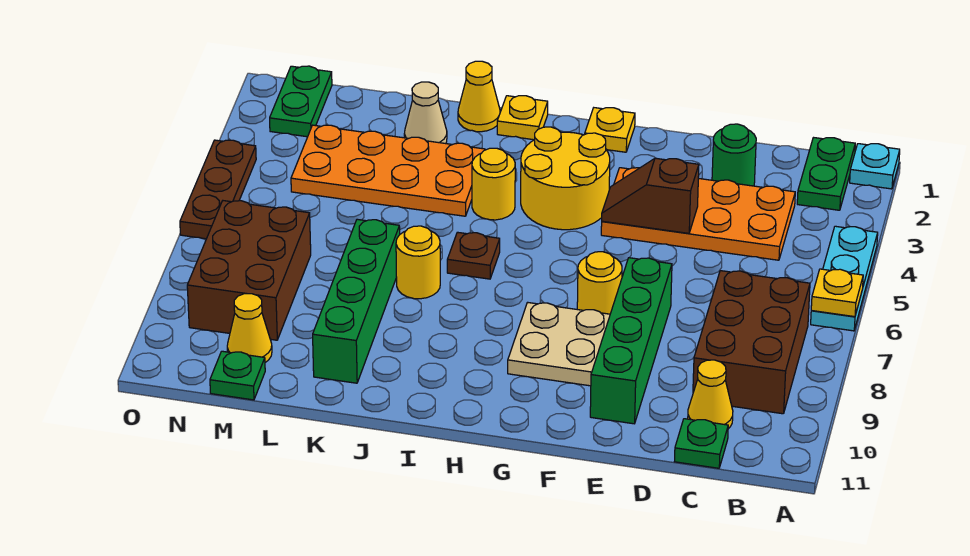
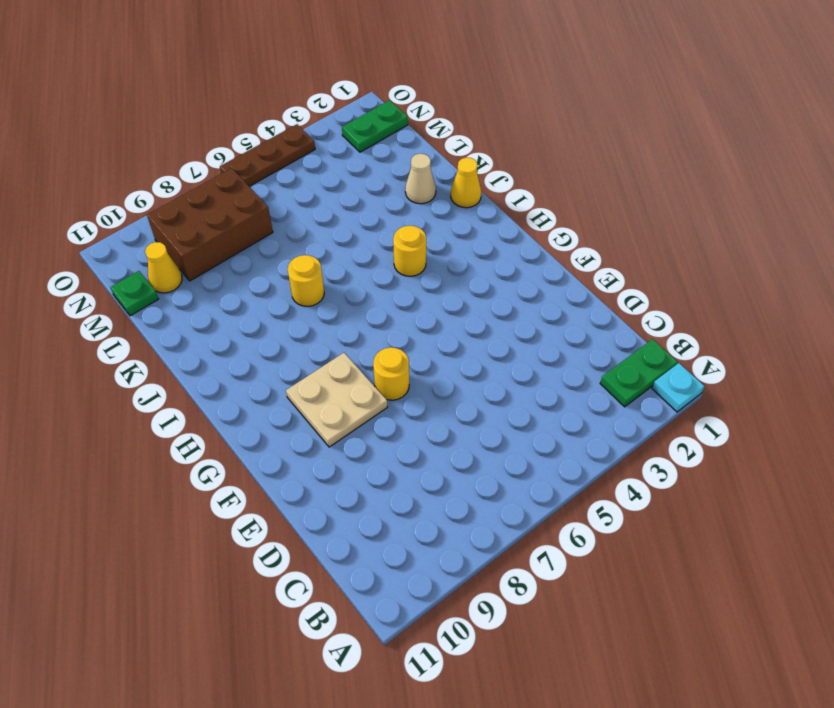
none -> cyan plate A4:A6 level 1
none -> brown brick B7:C9 level 1
none -> orange plate C3:F4 level 1

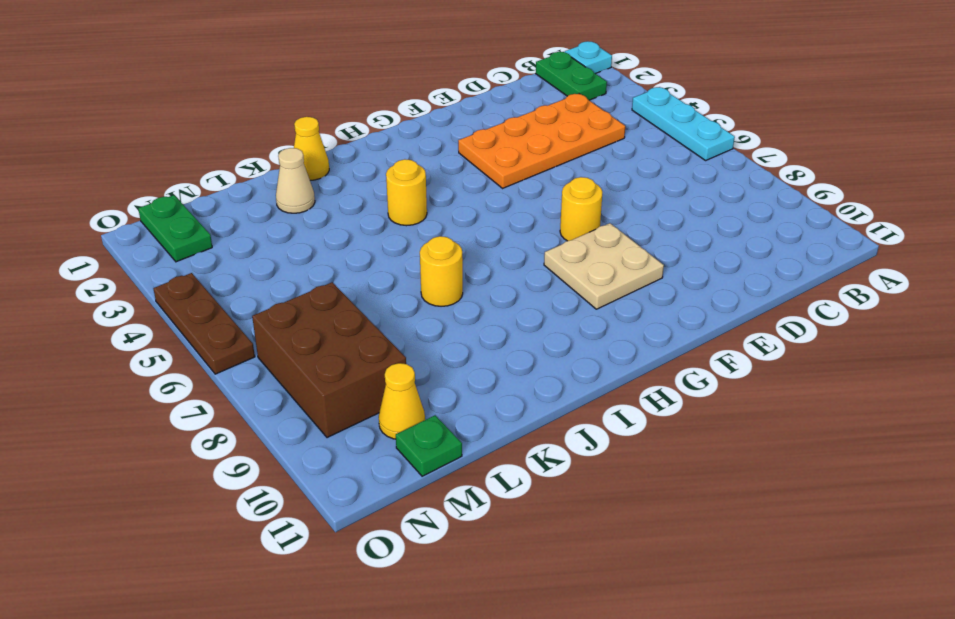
none -> brown brick B7:C9 level 1
none -> yellow cone C10 level 1
none -> green plate C11 level 1

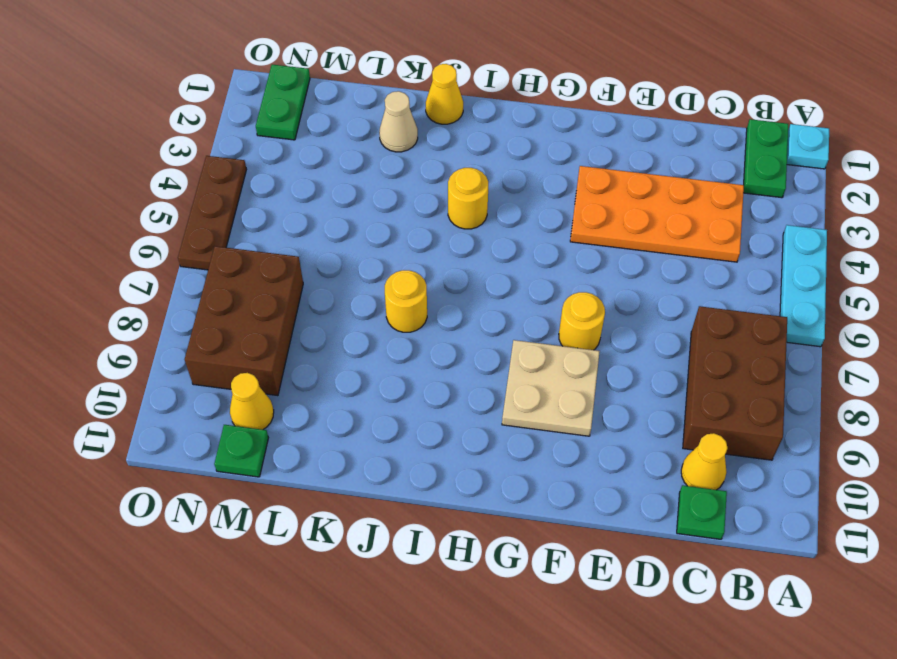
none -> green round brick D2 level 1
none -> green brick E7:E10 level 1
none -> yellow plate G1 level 1

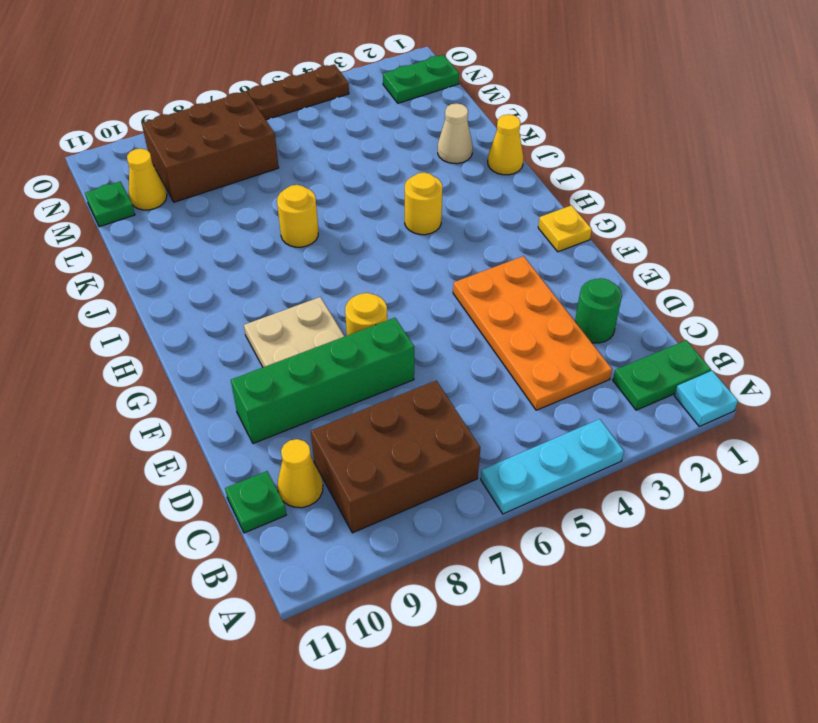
none -> yellow round brick G3:H4 level 1
none -> yellow plate I1 level 1
none -> brown plate I6 level 1

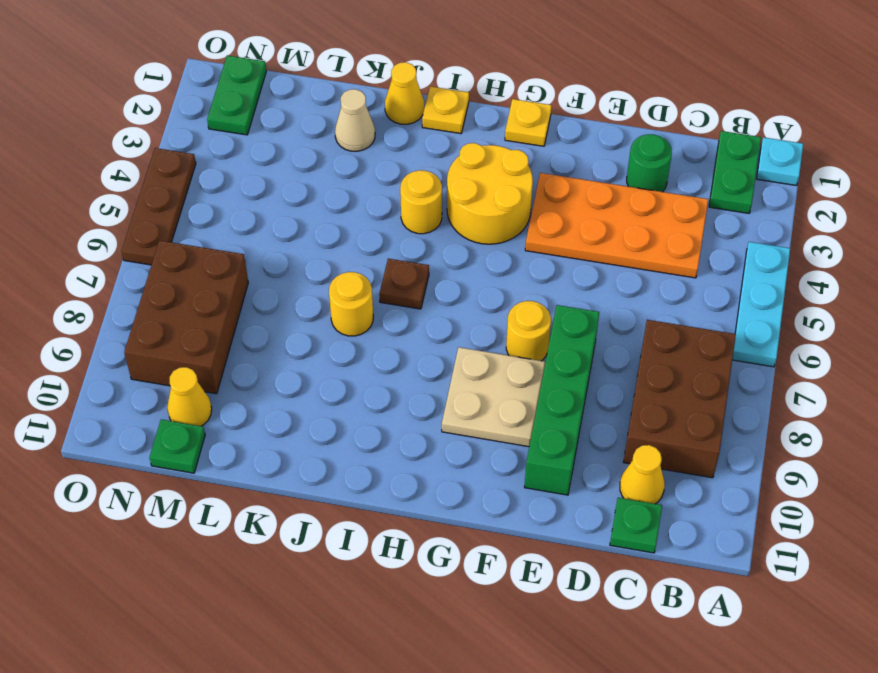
none -> orange plate J3:M4 level 1
none -> green brick K7:K10 level 1
none -> yellow plate A6 level 2

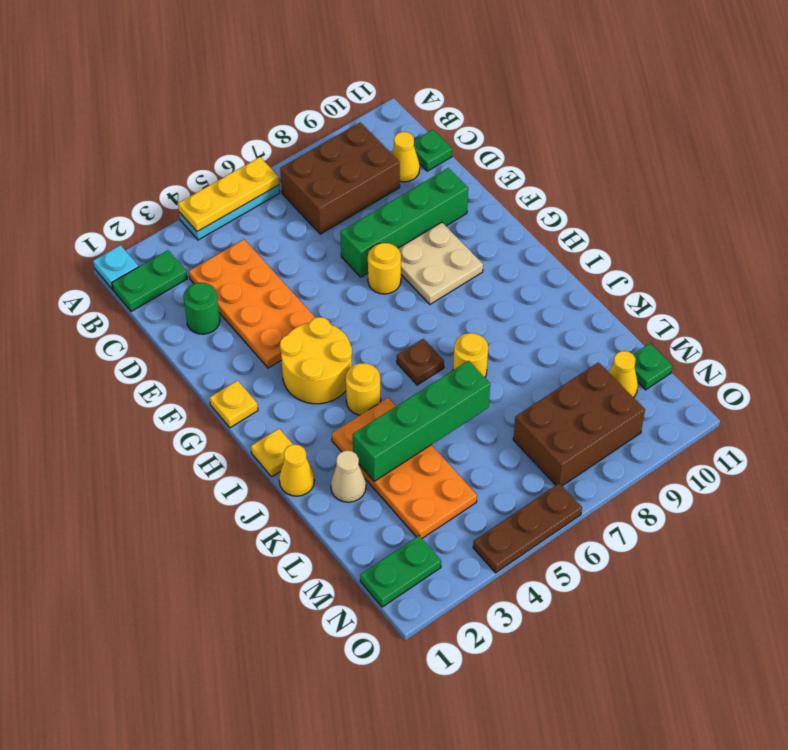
yellow plate A4:A6 level 2 -> yellow plate A6 level 2
green brick K3:K6 level 2 -> green brick K7:K10 level 1
none -> brown slope E4:F4 level 2 top E

